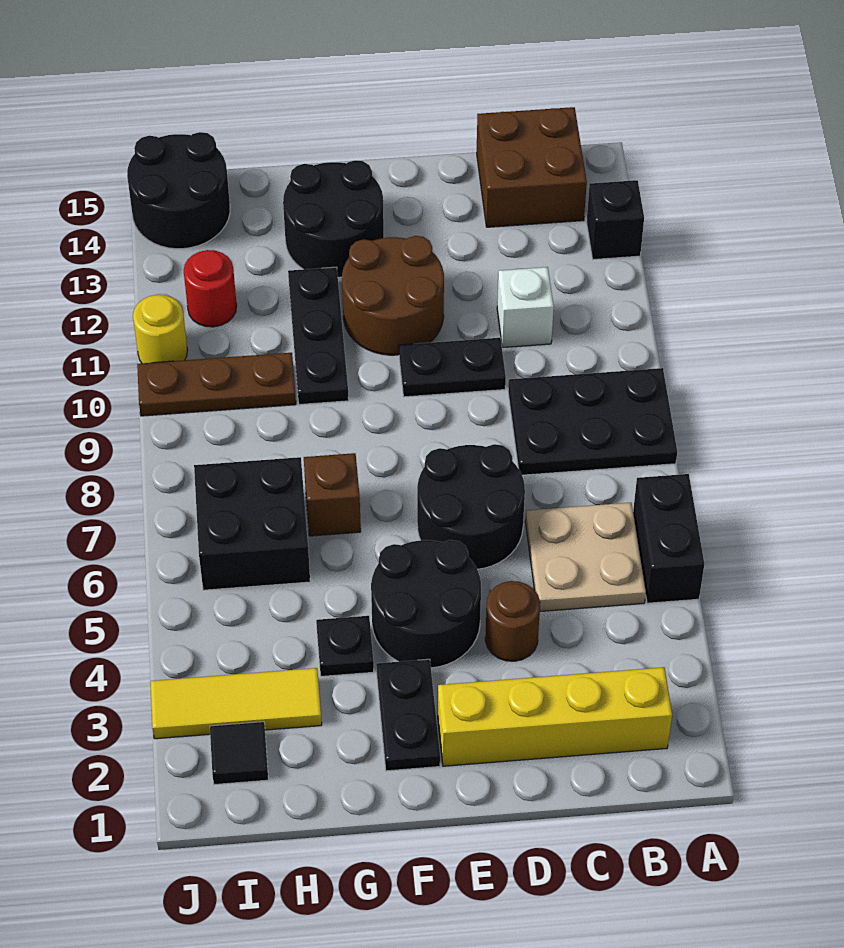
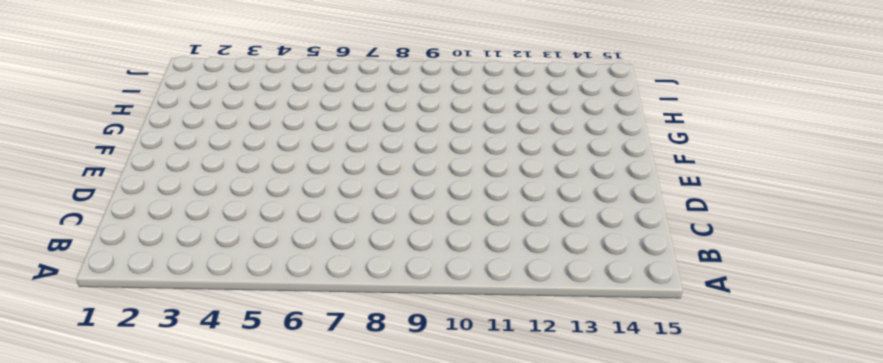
none -> black brick A5:A6 level 1
none -> black plate A8:C9 level 1
none -> black brick A13 level 1

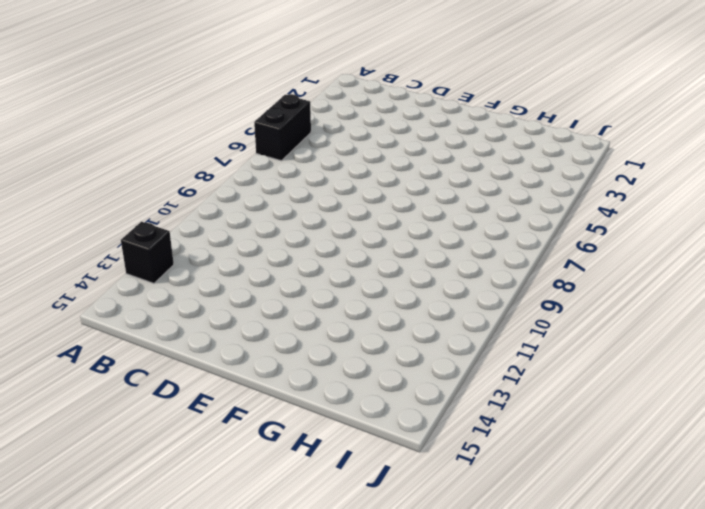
none -> black plate A8:C9 level 1
none -> yellow brick B2:E2 level 1
none -> tan plate B5:C6 level 1

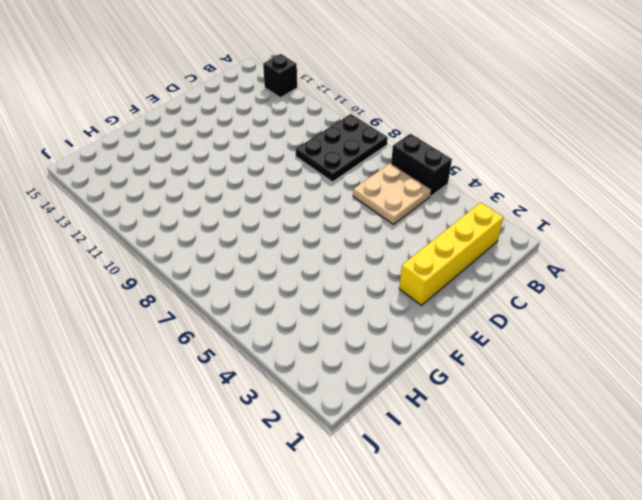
none -> brown brick B14:C15 level 1
none -> white brick C11 level 1
none -> brown round brick D4 level 1

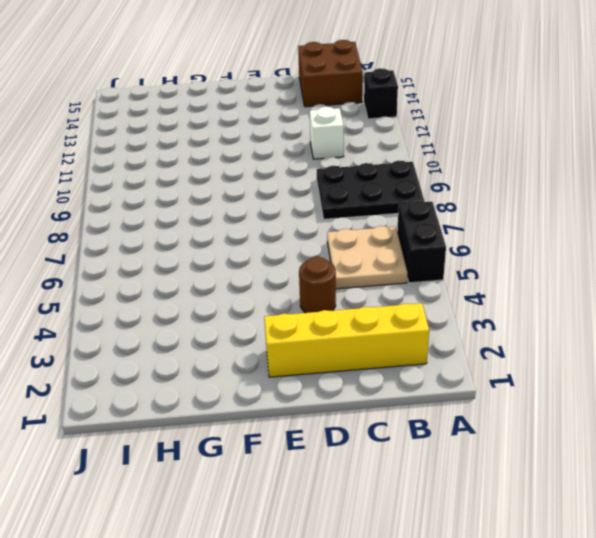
none -> black round brick D6:E7 level 1
none -> black plate D10:E10 level 1
none -> black round brick E4:F5 level 1

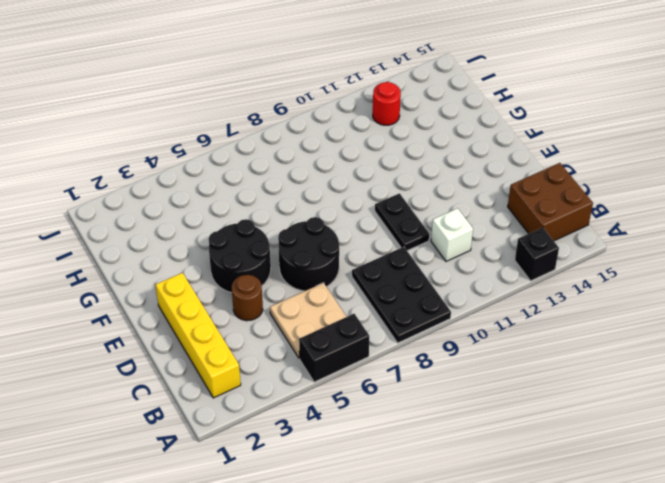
none -> brown round brick E11:F12 level 1
none -> black plate F2:F3 level 1
none -> black round brick F13:G14 level 1

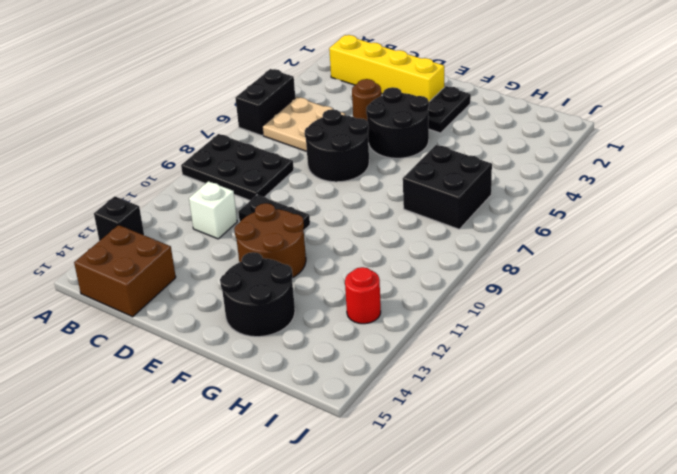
none -> black plate G4 level 1
none -> brown brick G7 level 1
none -> black plate G10:G12 level 1

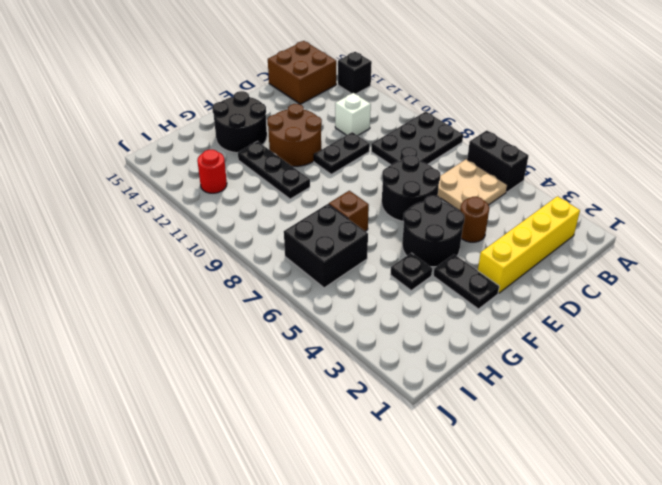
none -> yellow tile H3:J3 level 1
none -> brown plate H10:J10 level 1
none -> black tile I2 level 1

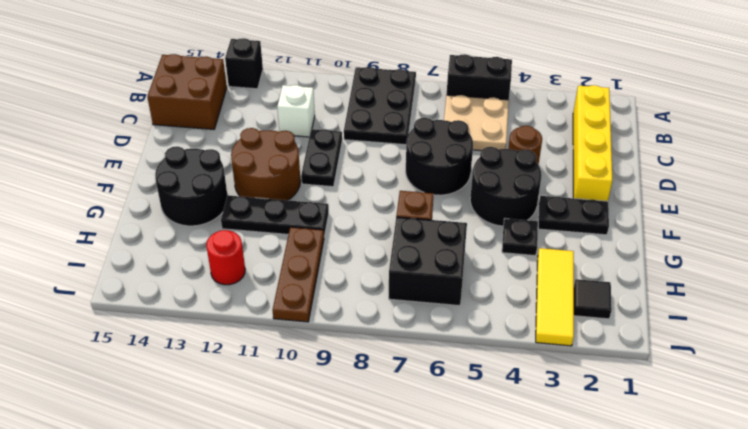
none -> black round brick I14:J15 level 1
none -> yellow round brick J11 level 1

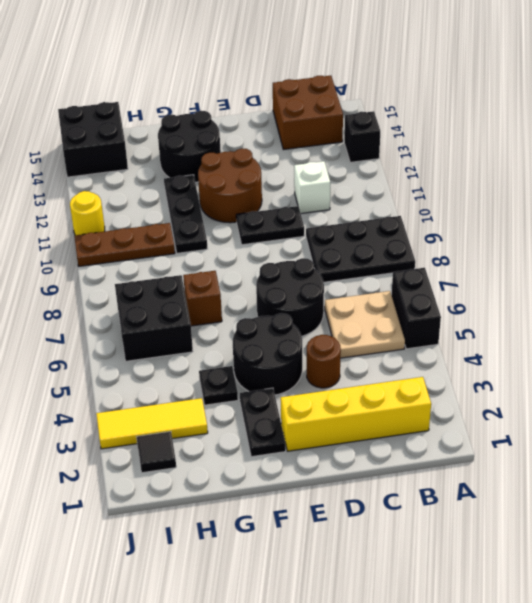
black brick I14:J15 level 1 -> black round brick I14:J15 level 1
none -> red round brick I12 level 1

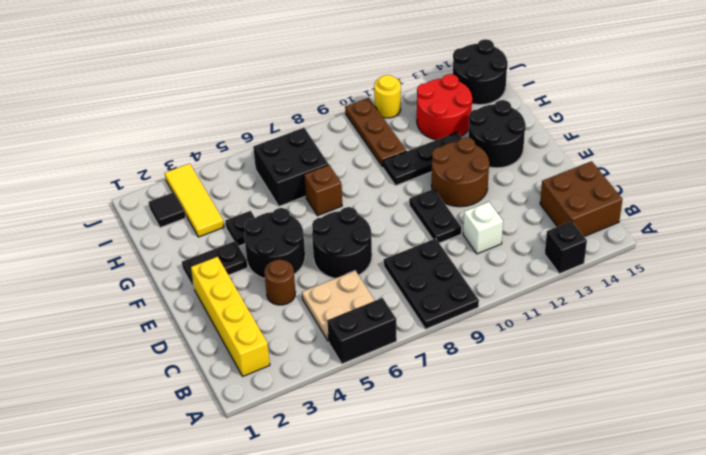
red round brick H12:I13 level 1 -> red round brick I12 level 1

